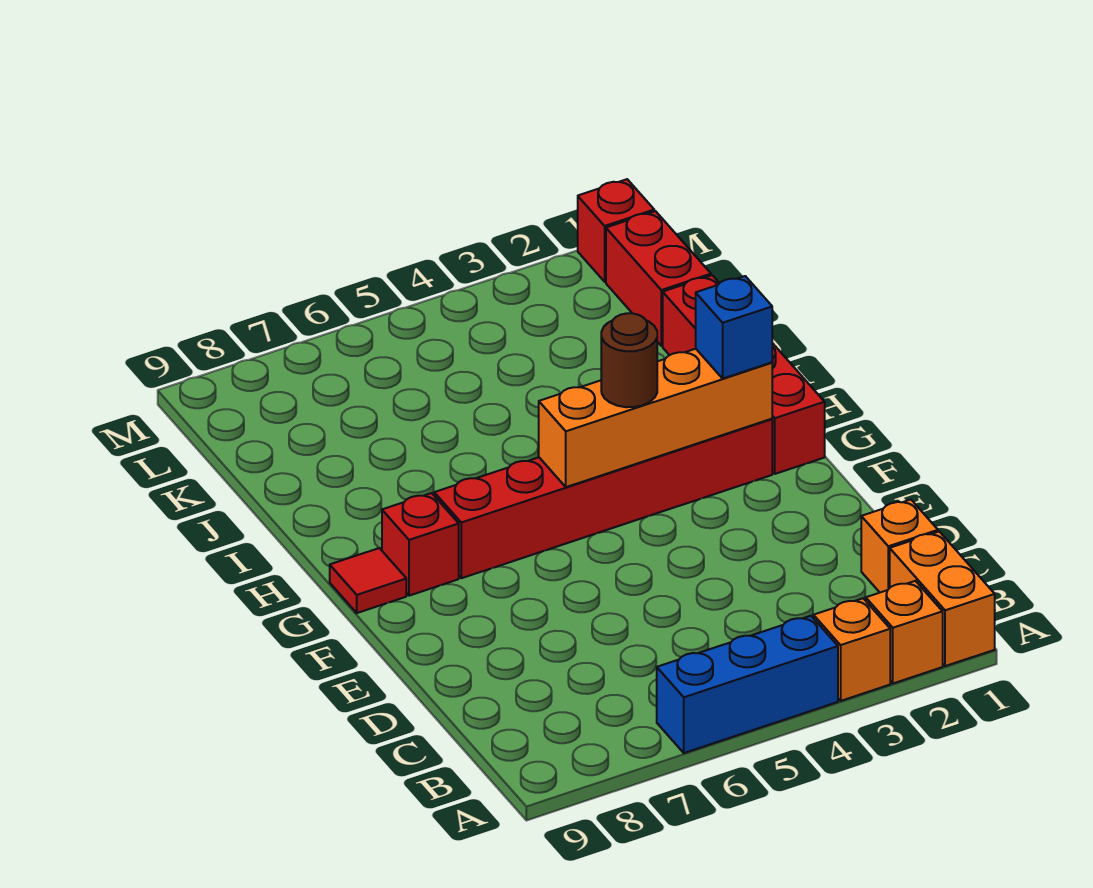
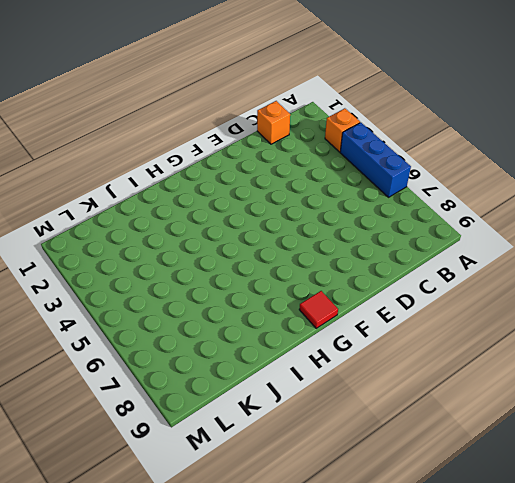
none -> orange brick A1:B1 level 1
none -> orange brick A2 level 1
none -> red brick G1:J1 level 1

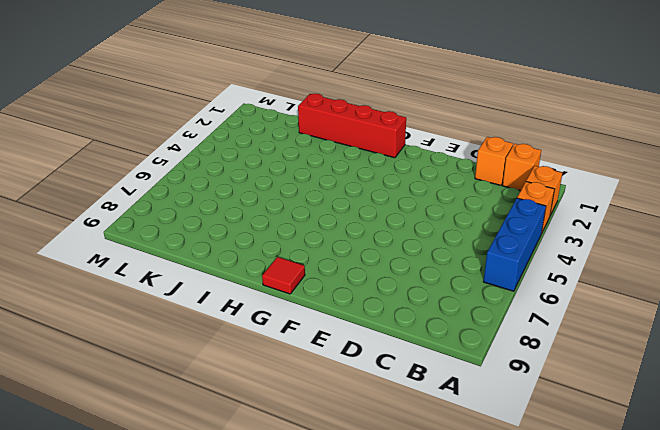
orange brick B1 level 1 -> orange brick A1:B1 level 1
none -> red brick G2:G7 level 1
none -> red brick G8 level 1
none -> red brick K1:L1 level 1

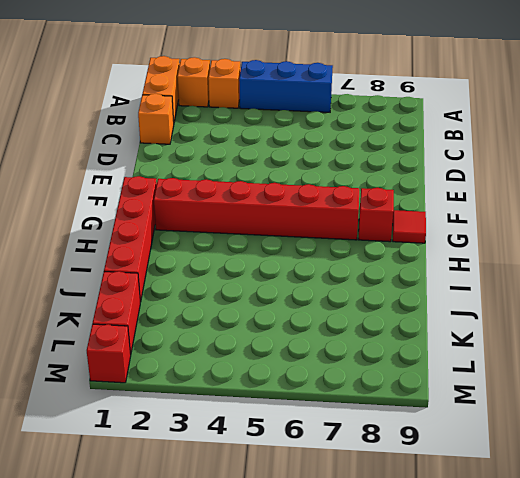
none -> orange brick G2:G5 level 2
none -> blue brick G2 level 3
none -> brown round brick G4 level 3

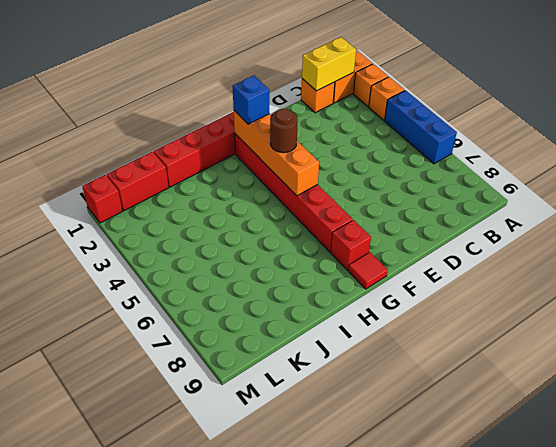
yellow brick B1:C1 level 2 -> none

